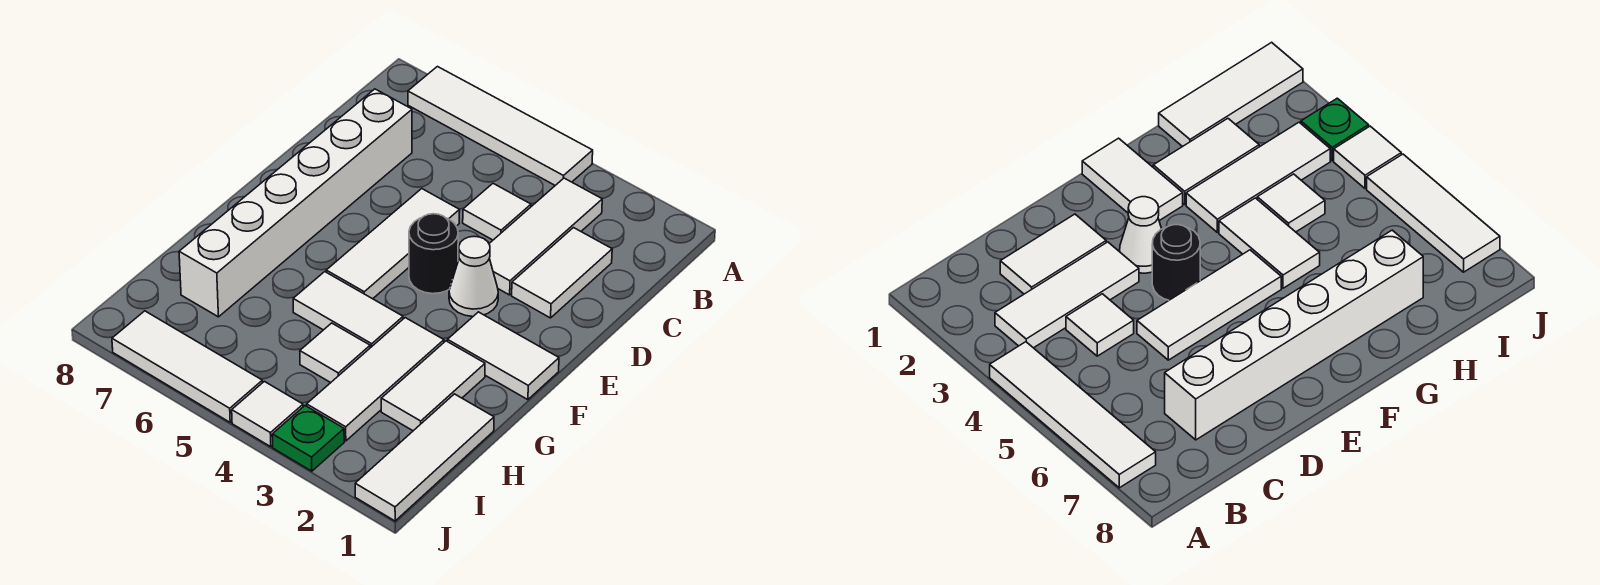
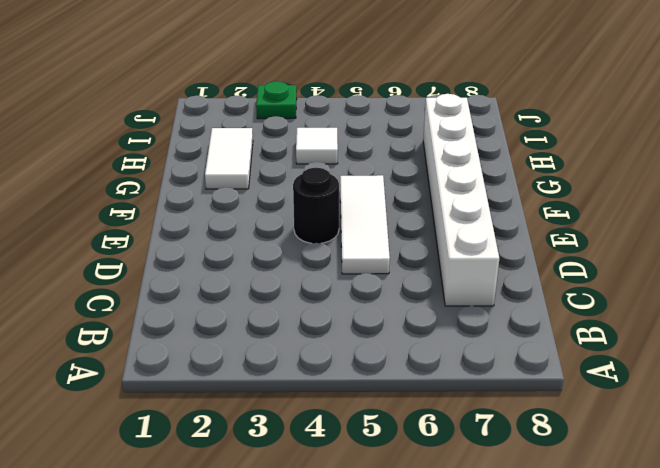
none -> white tile A4:A7 level 1
none -> white tile B3:D3 level 1
none -> white tile C2:D2 level 1

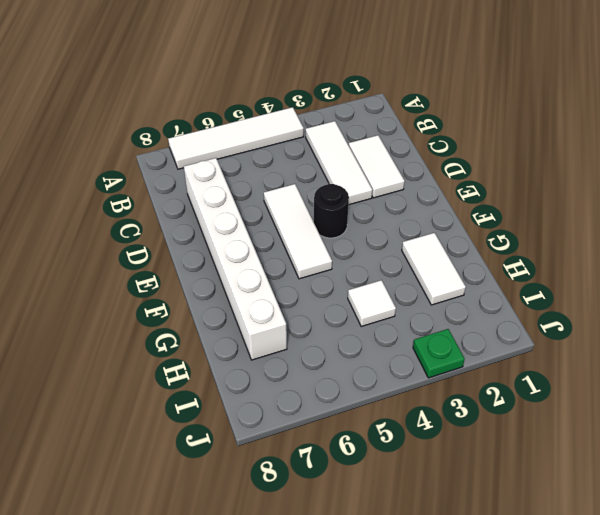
none -> white tile C4 level 1
none -> white cone E3 level 1
none -> white tile F1:F2 level 1

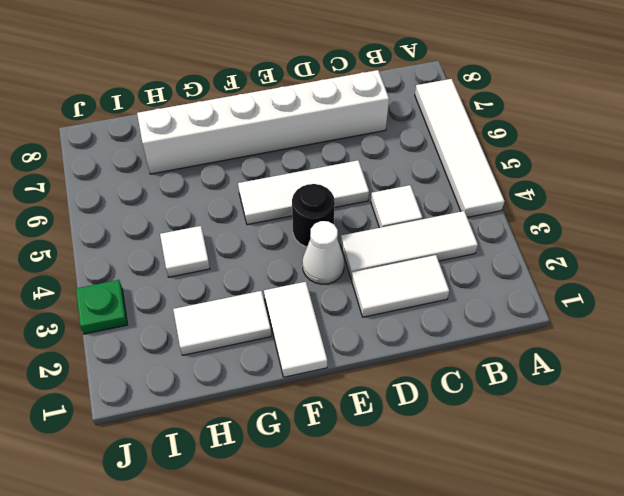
none -> white tile G3:I3 level 1
none -> white tile G4:G5 level 1
none -> white tile H1:J1 level 1

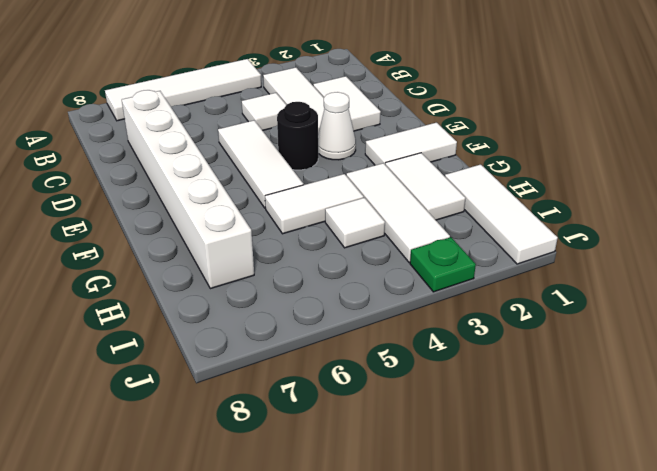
none -> white tile J4 level 1
none -> white tile J5:J7 level 1

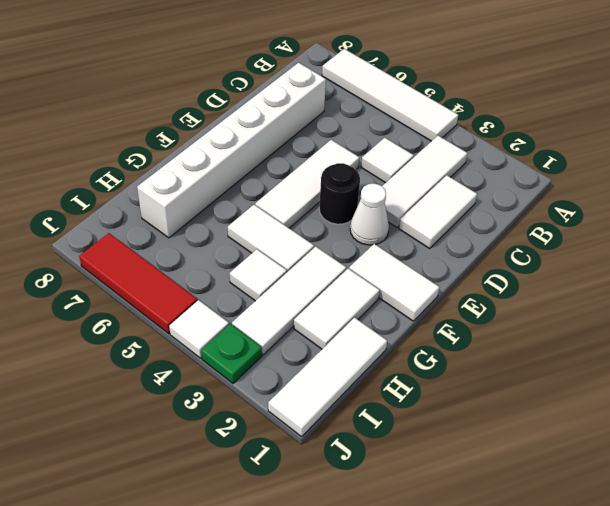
red tile J5:J7 level 1 -> white tile J5:J7 level 1

